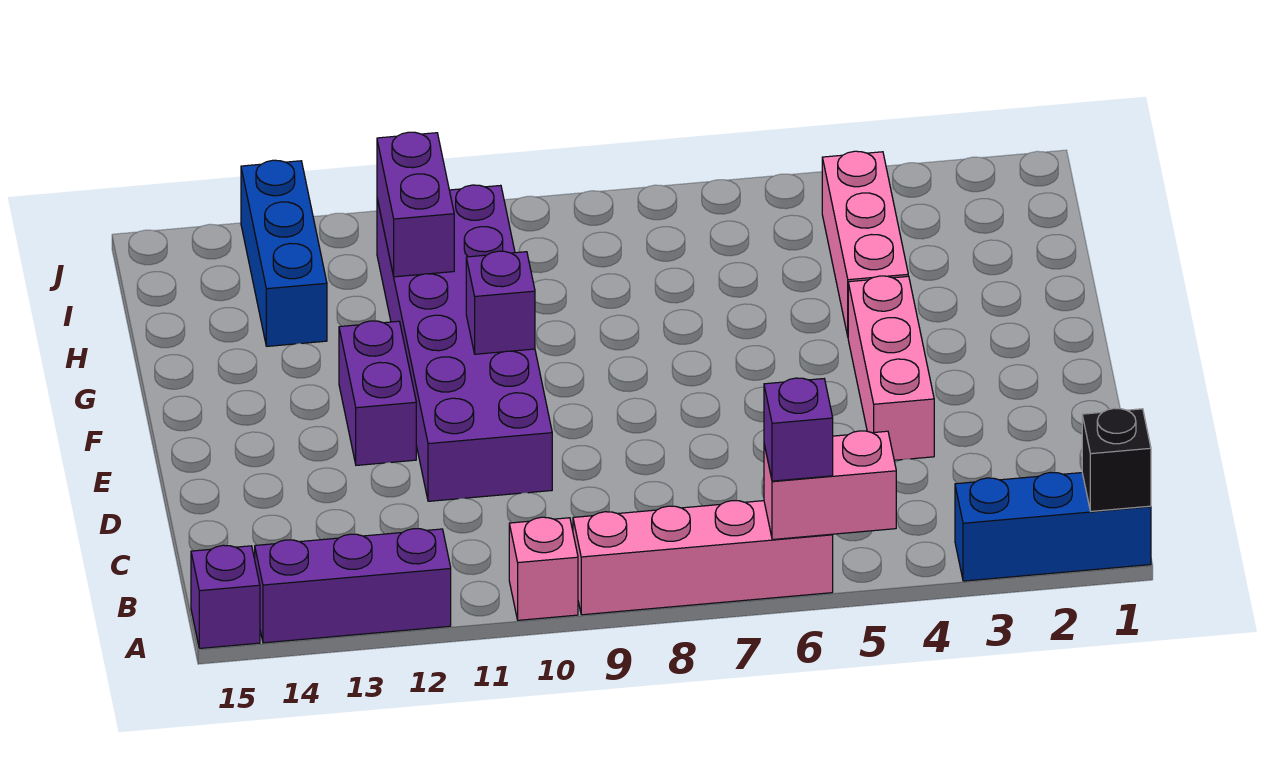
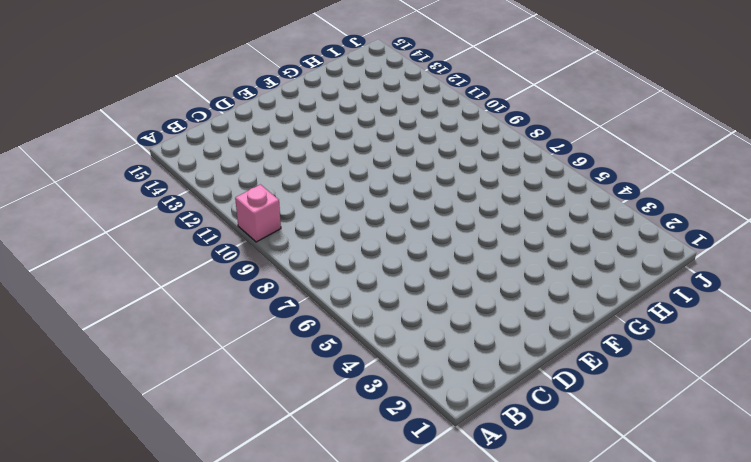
none -> blue brick A1:A3 level 1
none -> pink brick A6:A9 level 1
none -> purple brick A12:A14 level 1

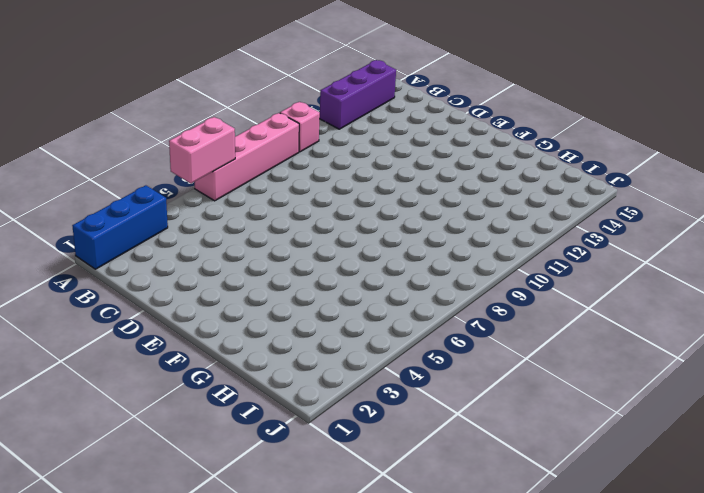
none -> purple brick A15 level 1
none -> pink brick D4:F4 level 1
none -> purple brick D10:I11 level 1

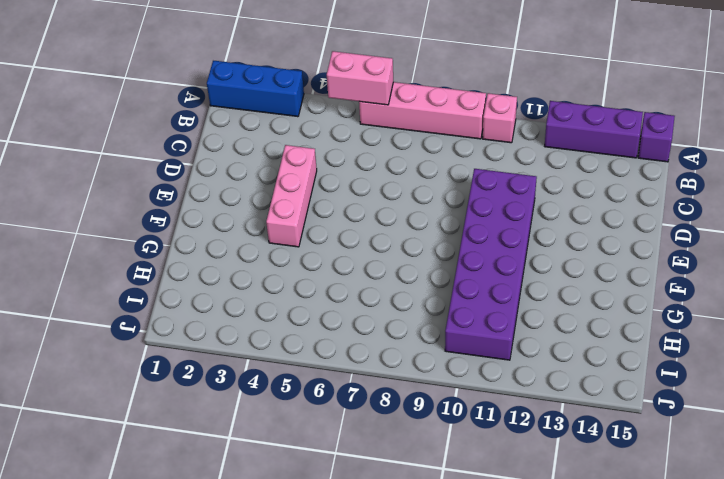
none -> purple brick E12:F12 level 1
none -> pink brick G4:I4 level 1
none -> blue brick H13:J13 level 1

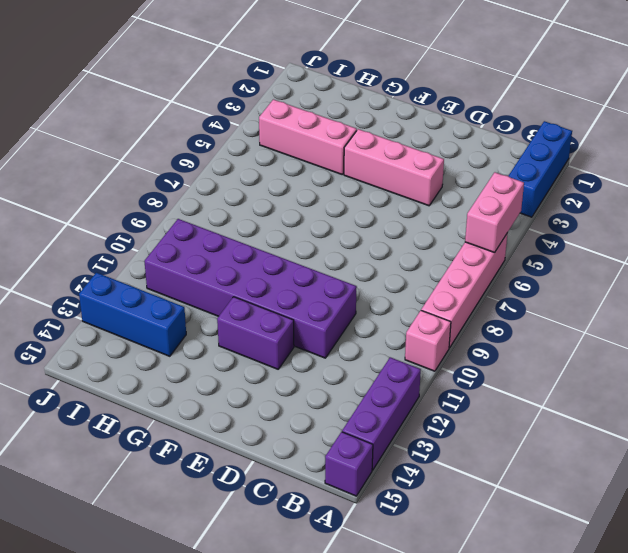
none -> black brick A1 level 2
none -> purple brick F10 level 2
none -> purple brick H11:I11 level 2

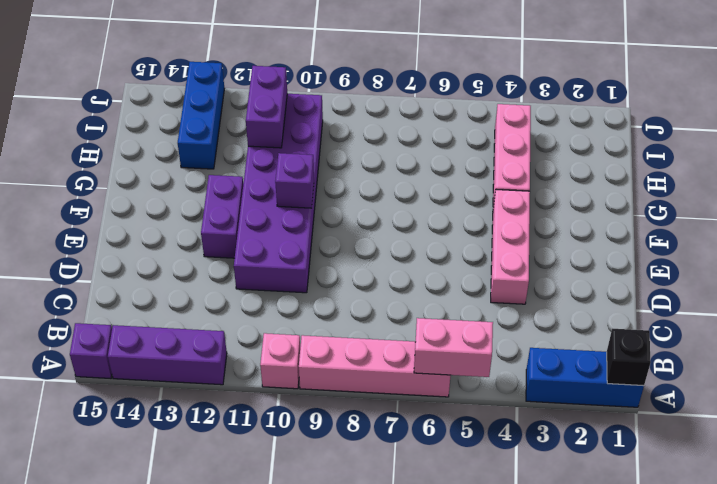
none -> purple brick A6 level 3

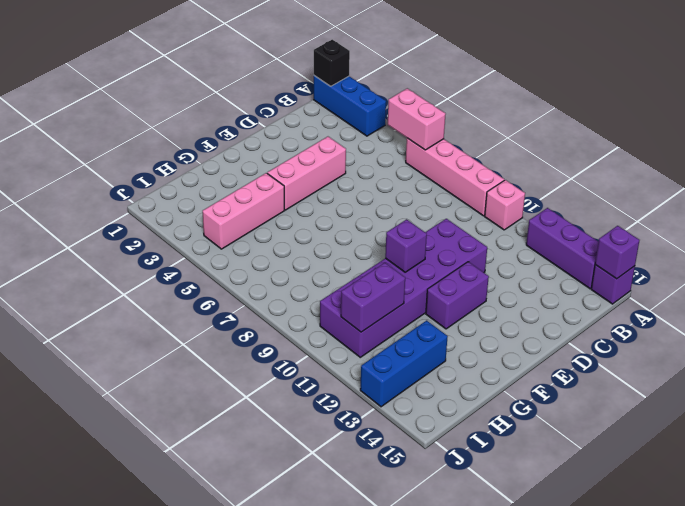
purple brick A15 level 2 -> purple brick A6 level 3

